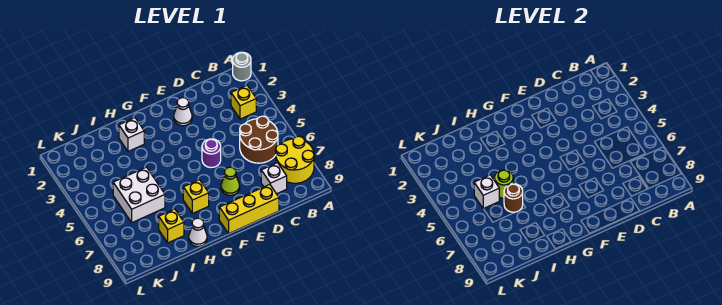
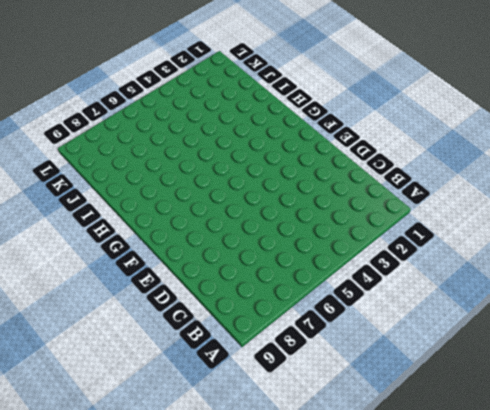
none -> grey round brick A1 level 1
none -> yellow round brick A7:B8 level 1
none -> yellow brick B3 level 1

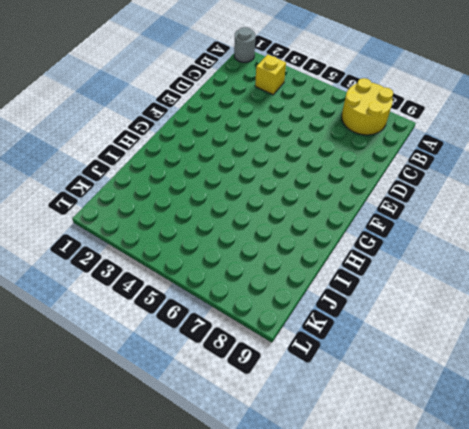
none -> brown round brick B5:C6 level 1
none -> white brick C8 level 1
none -> yellow brick D9:F9 level 1

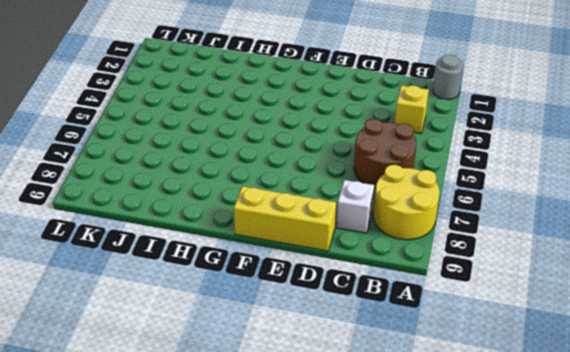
none -> white cone E2 level 1
none -> purple round brick E5 level 1
none -> lime cone E7 level 1

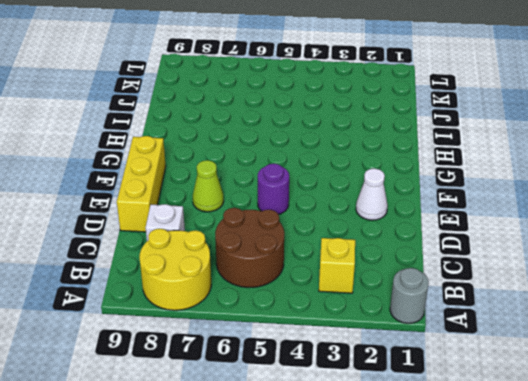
none -> yellow brick G7 level 1
none -> white brick H2 level 1
none -> white cone H9 level 1

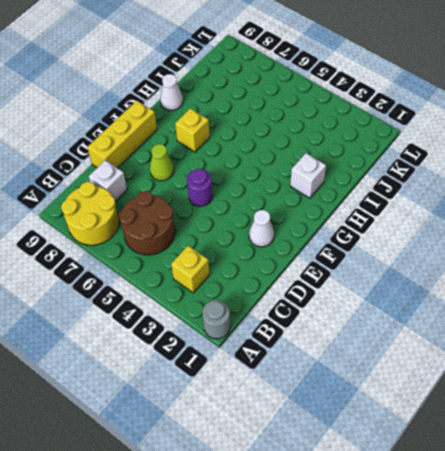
none -> white brick I5:J6 level 1
none -> yellow brick I8 level 1
none -> lime round brick I5 level 2

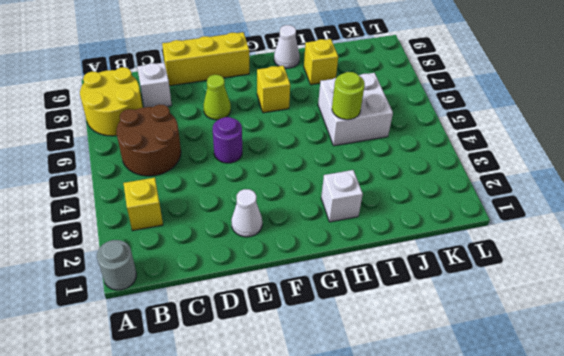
none -> brown round brick I6 level 2
none -> white brick J5 level 2

